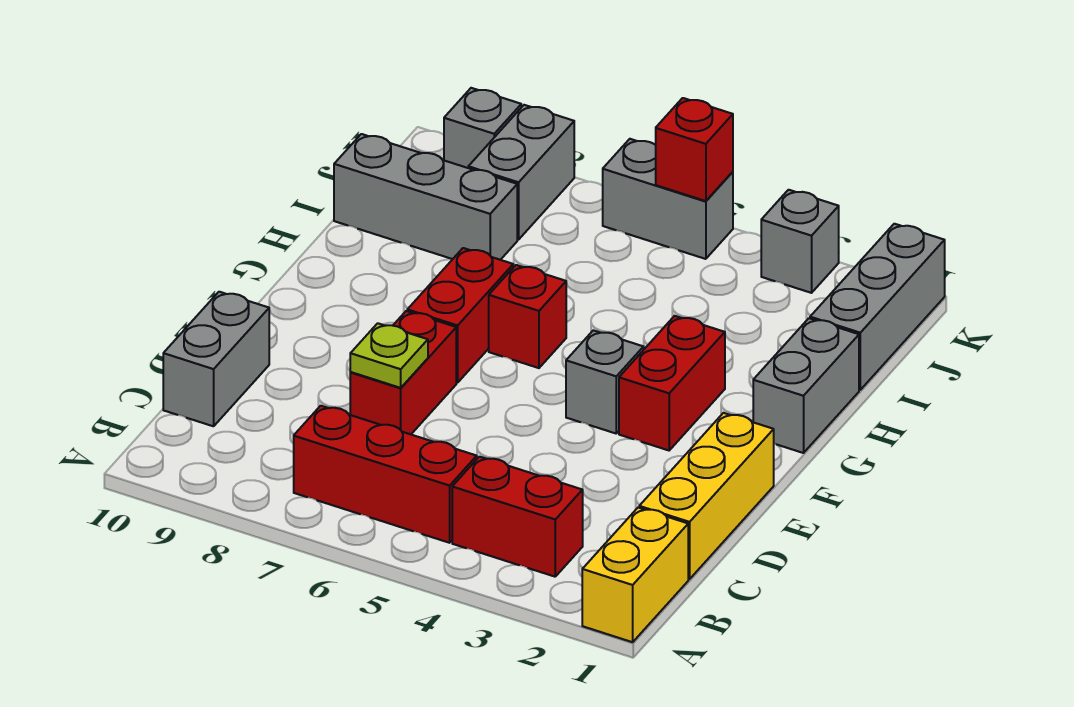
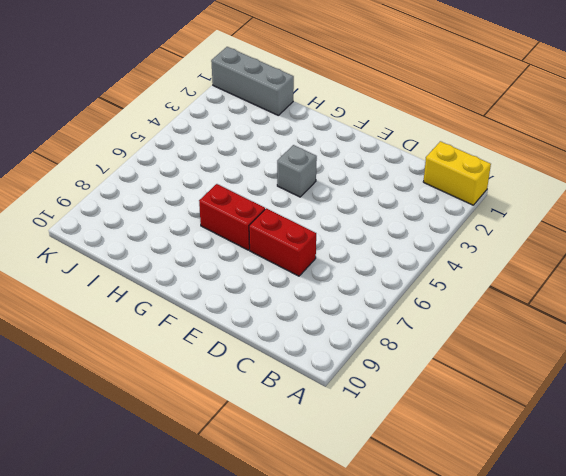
none -> red brick B3:B4 level 1
none -> red brick B5:B7 level 1
none -> yellow brick C1:E1 level 1

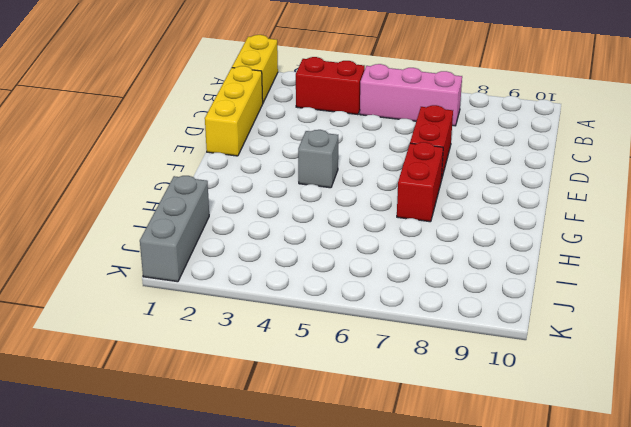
pink brick B5:B7 level 1 -> red brick B5:B7 level 1
none -> grey brick C10:D10 level 1
none -> red brick F3:G3 level 1
none -> grey brick G1:H1 level 1

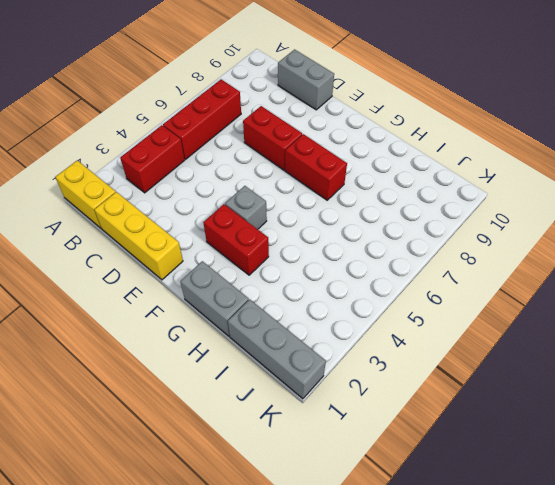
none -> red brick G6 level 1
none -> grey brick I8:I10 level 1
none -> grey brick J8:K8 level 1

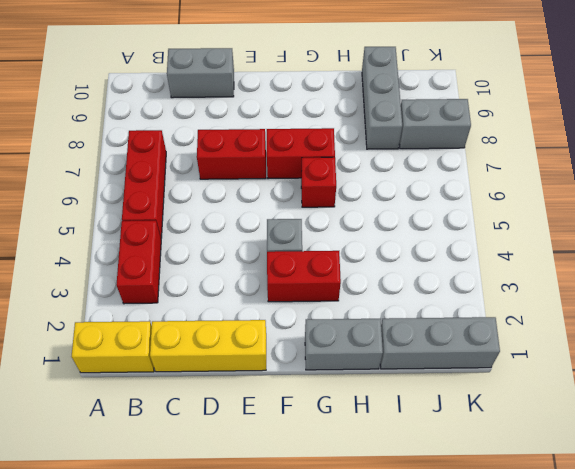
none -> grey brick K3 level 1
none -> grey brick K5:K6 level 1
none -> grey brick K9 level 1

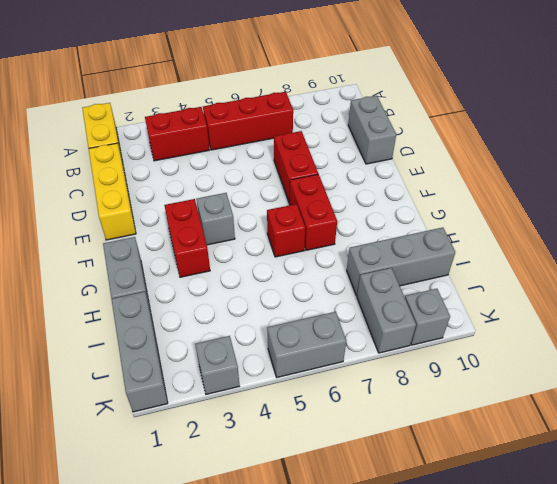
none -> lime plate D7 level 2
none -> red brick K5 level 2

